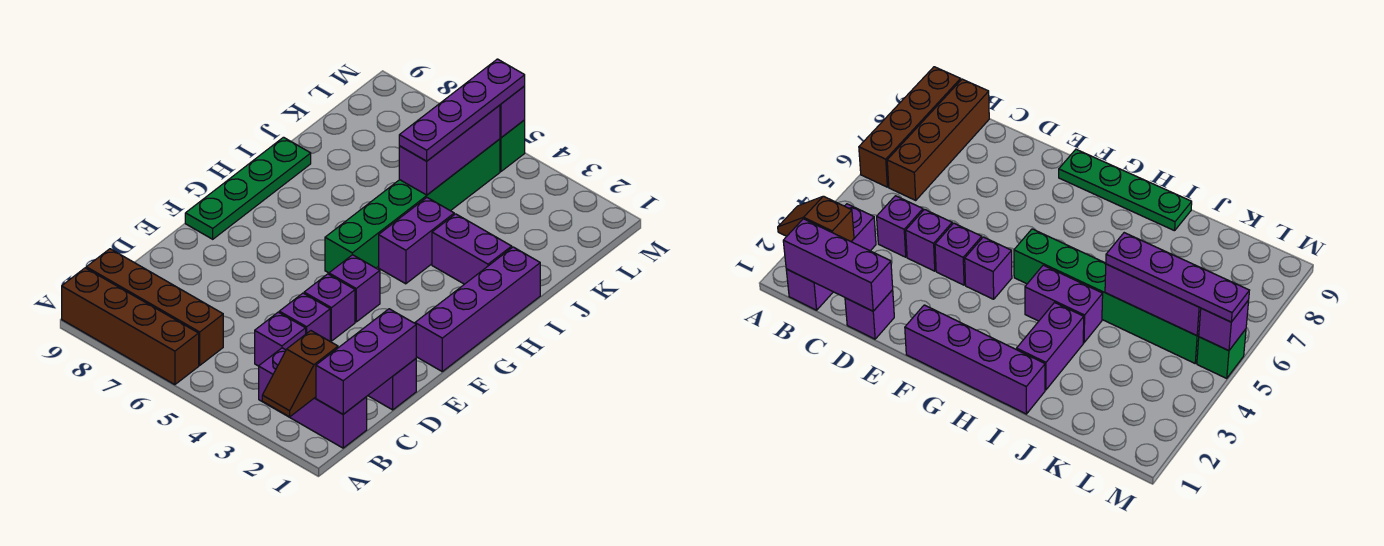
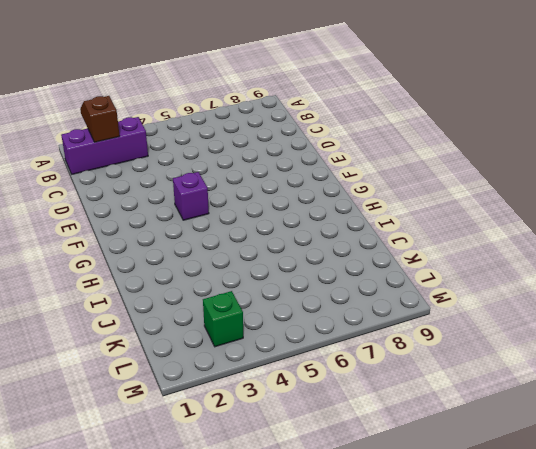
green brick L3 level 1 -> green brick M5 level 1
none -> brown brick A6:A9 level 1
none -> brown brick B6:B9 level 1
none -> purple brick C4 level 1

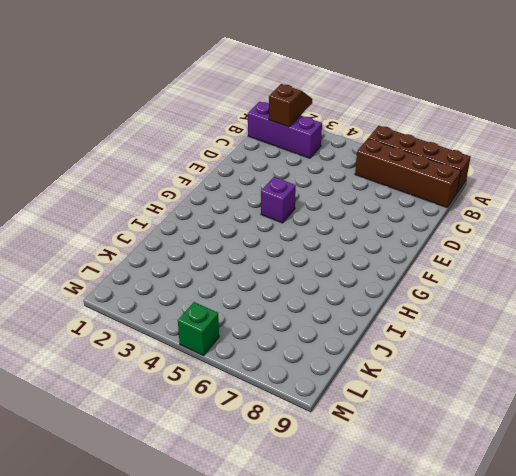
none -> purple brick C4 level 1
none -> purple brick D1 level 1
none -> purple brick D4 level 1

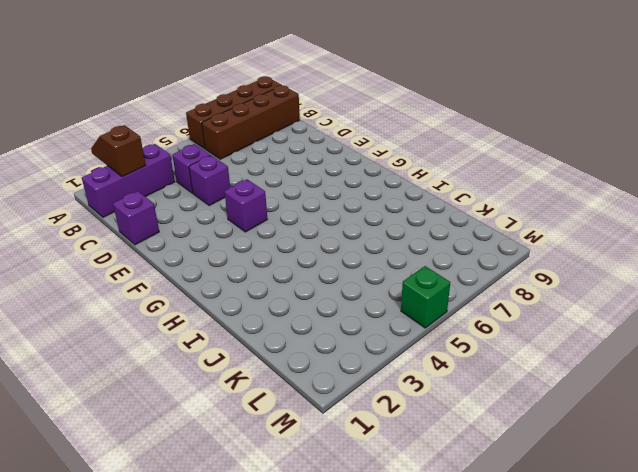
none -> purple brick E4 level 1
none -> purple brick F1:I1 level 1
none -> green plate F9:I9 level 1

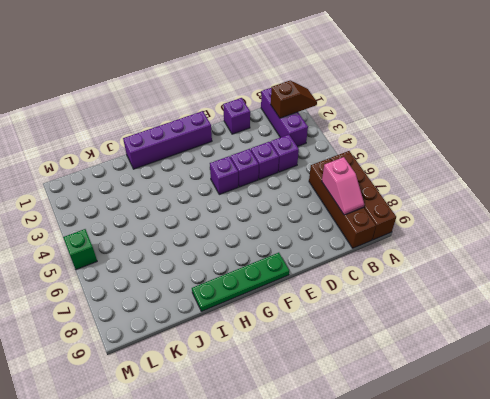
pink slope B7:B8 level 2 top 7 -> none
none -> green brick G5:L5 level 1
none -> purple brick H4:I4 level 1
none -> purple brick I2:I3 level 1

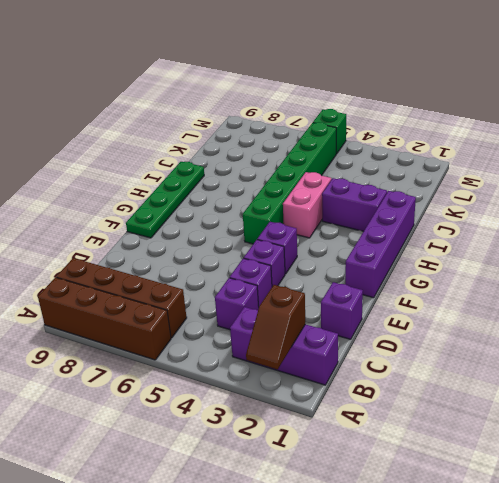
pink brick H4:I4 level 1 -> purple brick H4:I4 level 1
none -> purple brick B1:D1 level 2
none -> purple brick J5:L5 level 2
none -> purple brick M5 level 2

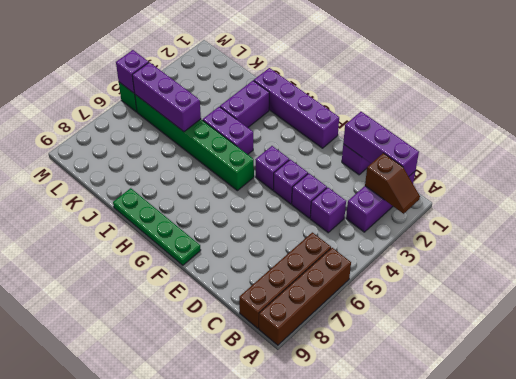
none -> purple plate J5:M5 level 3

